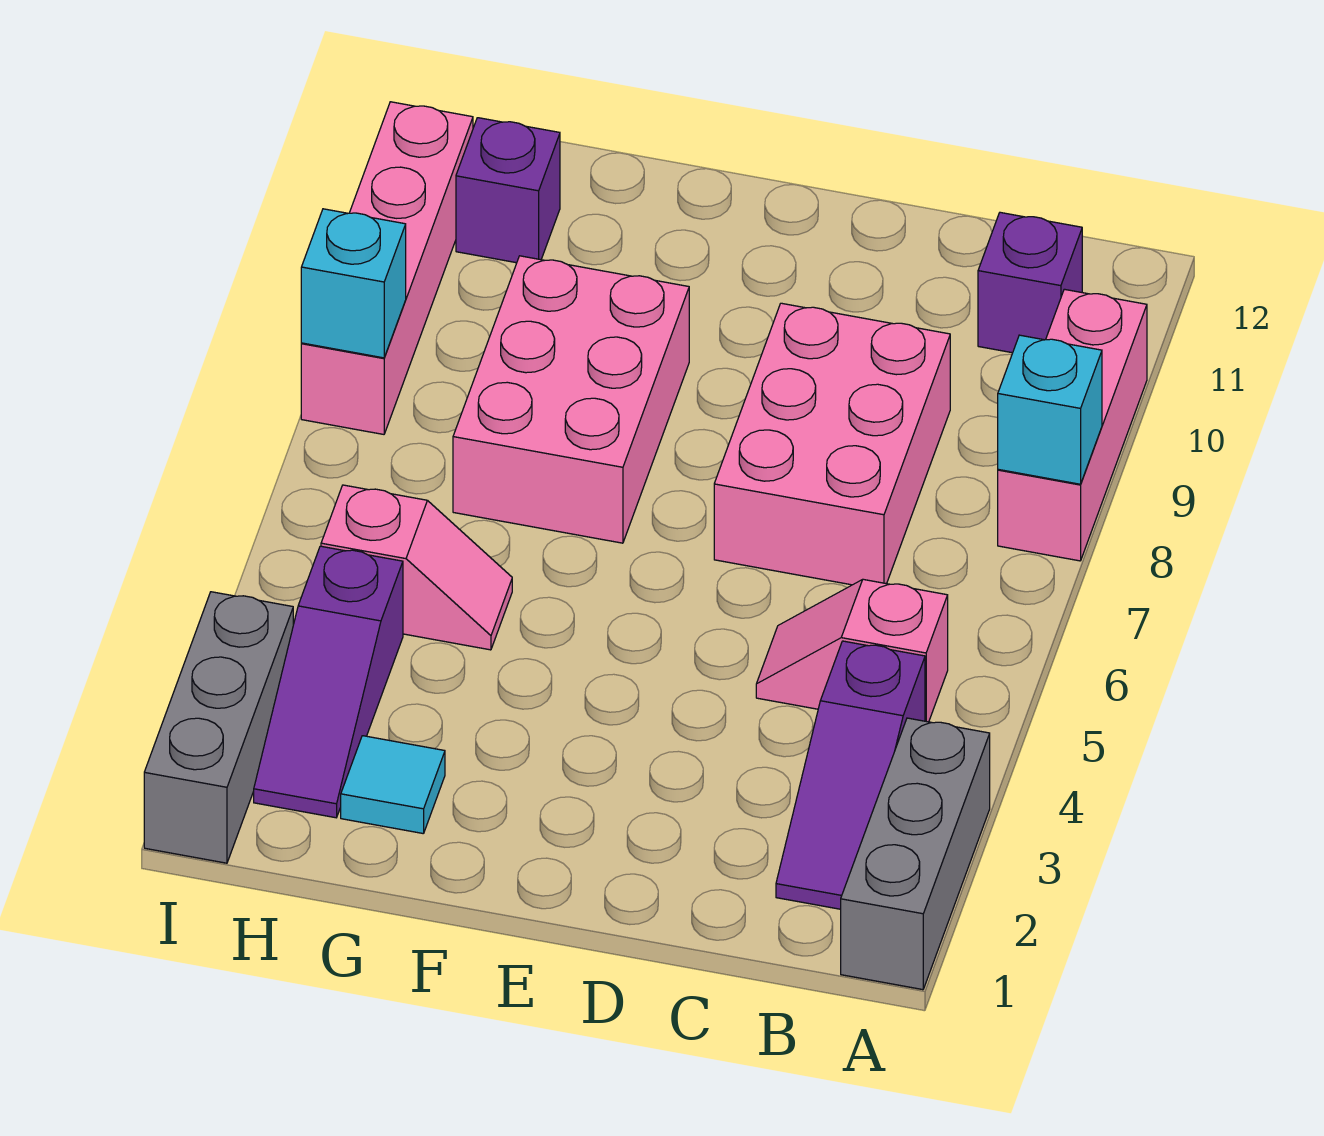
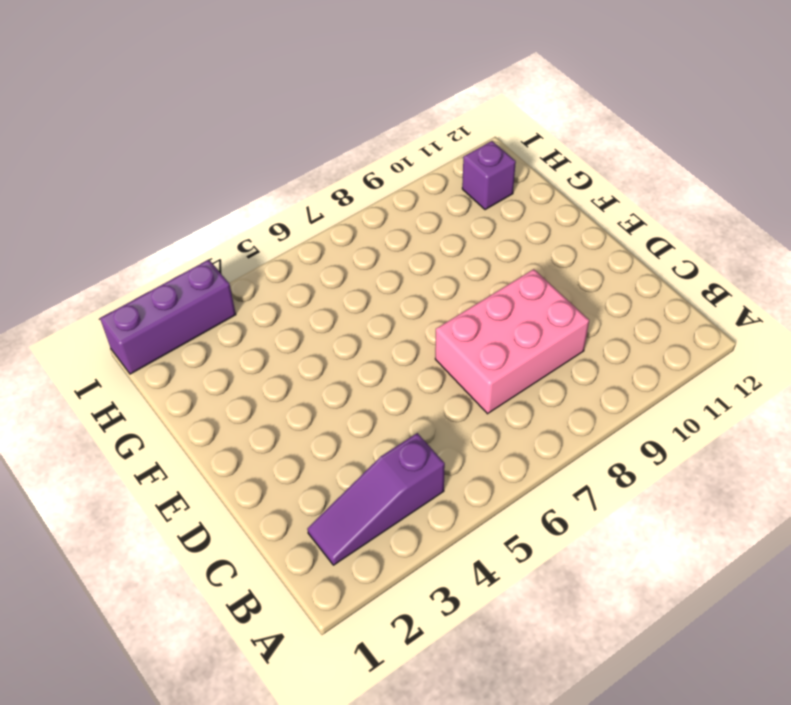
purple brick I1:I3 level 1 -> grey brick I1:I3 level 1
none -> grey brick A1:A3 level 1
none -> pink brick A8:A10 level 1
none -> pink slope B5:C5 level 1 top B

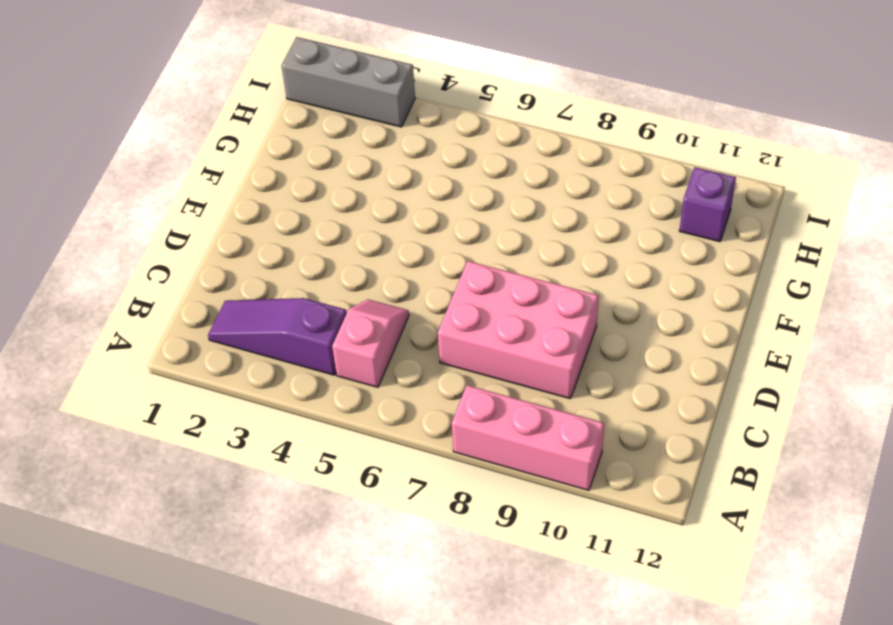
none -> grey brick A1:A3 level 1
none -> purple brick B11 level 1
none -> pink brick F7:G9 level 1

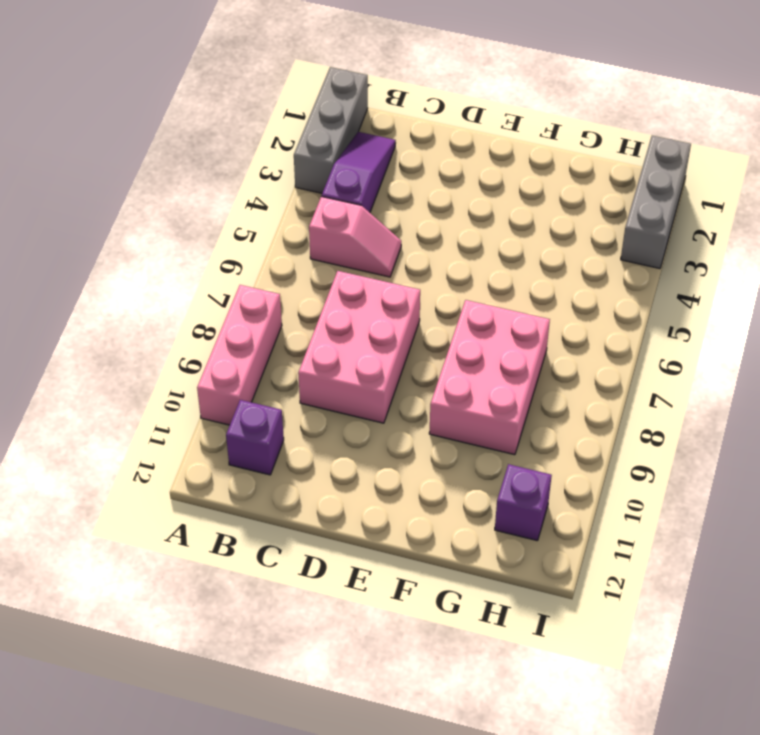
none -> cyan tile G2 level 1
none -> pink slope G5:H5 level 1 top H
none -> purple slope H2:H4 level 1 top 4

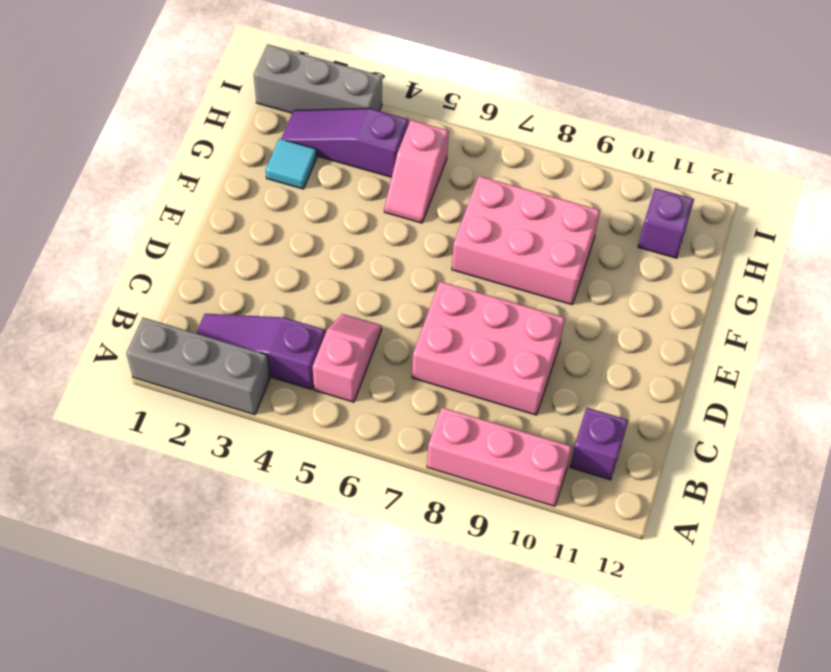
none -> pink brick I8:I11 level 1
none -> cyan brick A8 level 2
none -> cyan brick I8 level 2

